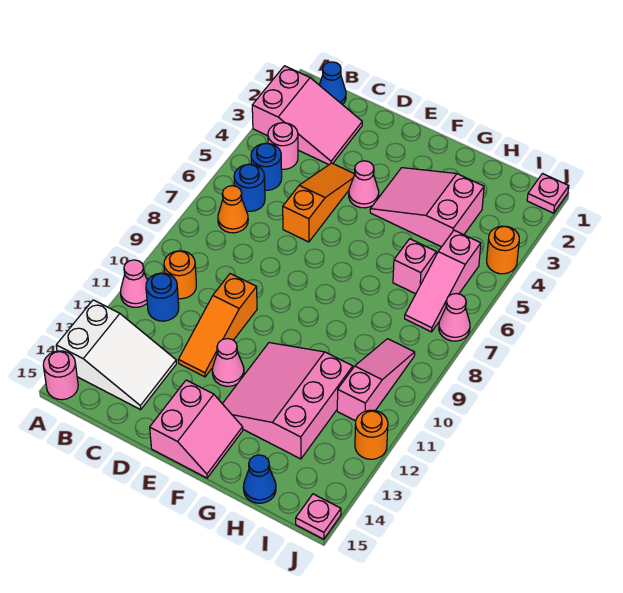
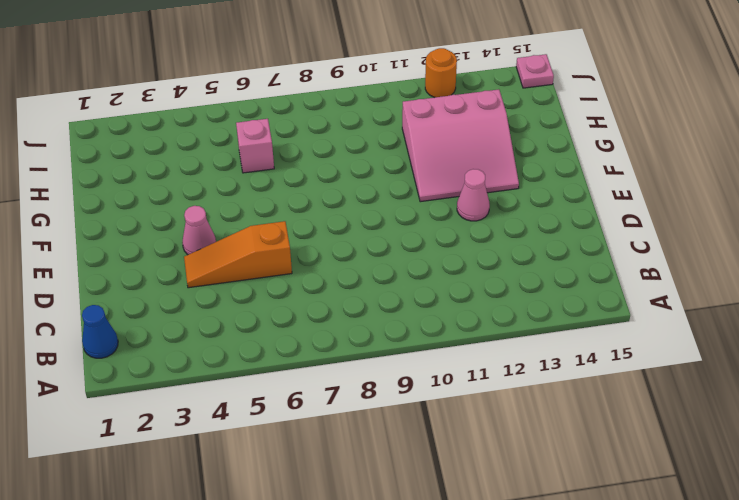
none -> pink slope A2:C3 level 1 top A
none -> pink cone A11 level 1
none -> white slope A13:C14 level 1 top A

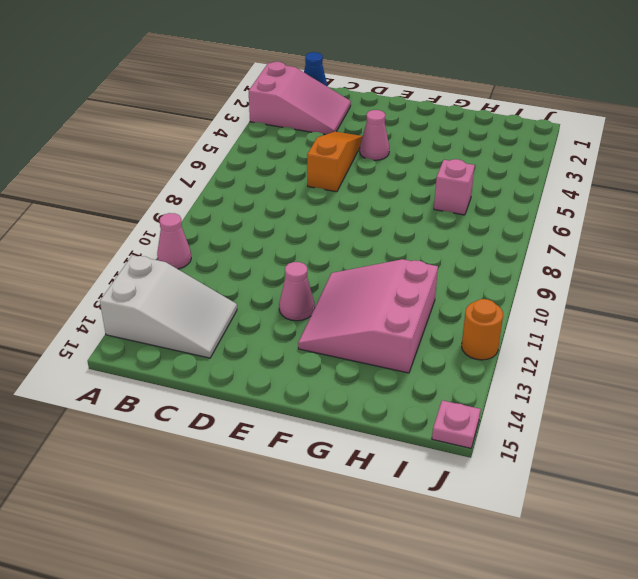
none -> pink round brick A15 level 1
none -> pink round brick B4 level 1
none -> blue round brick B5 level 1

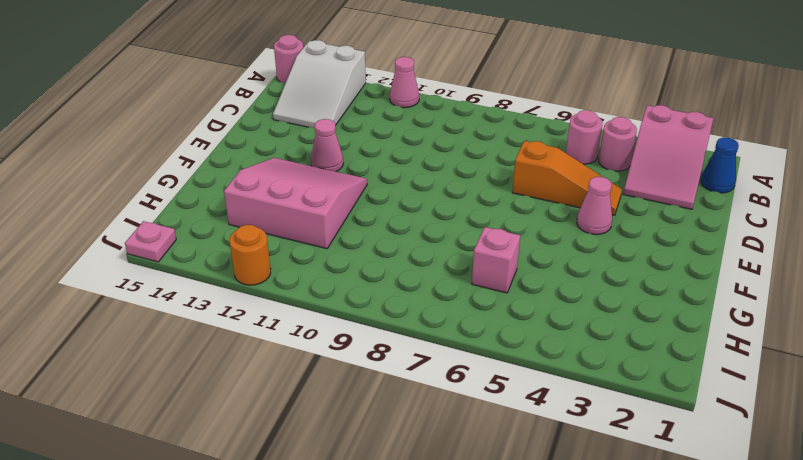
pink round brick B5 level 1 -> blue round brick B5 level 1
none -> blue round brick B6 level 1
none -> orange cone B7 level 1
none -> orange round brick B10 level 1

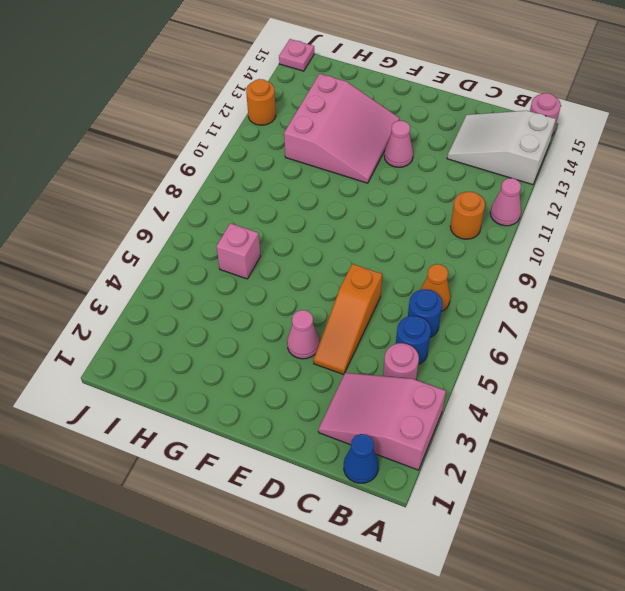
none -> blue round brick B11 level 1
none -> orange slope D10:D12 level 1 top 10
none -> pink slope E14:F15 level 1 top E

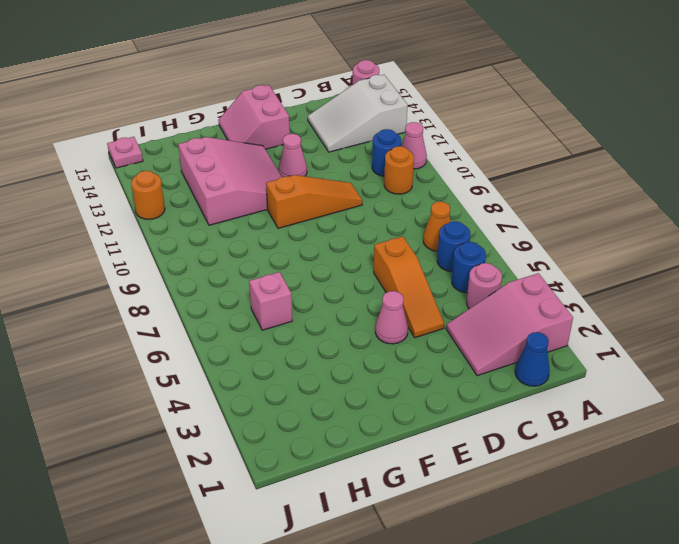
orange slope D10:F10 level 1 top F -> orange slope D10:D12 level 1 top 10
none -> pink slope F3:H4 level 1 top H
none -> blue cone H15 level 1
none -> pink slope I5:I7 level 1 top 5

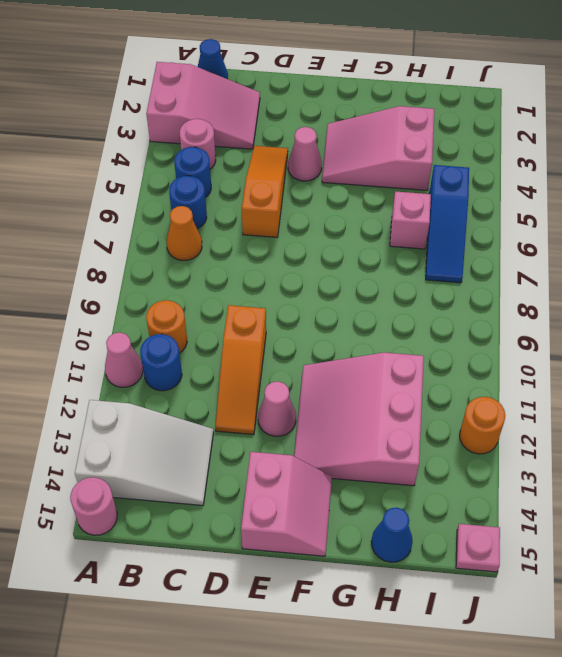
blue slope I5:I7 level 1 top 5 -> pink slope I5:I7 level 1 top 5
none -> pink slope I9:I11 level 1 top 11
none -> pink plate J1 level 1
none -> orange round brick J4 level 1

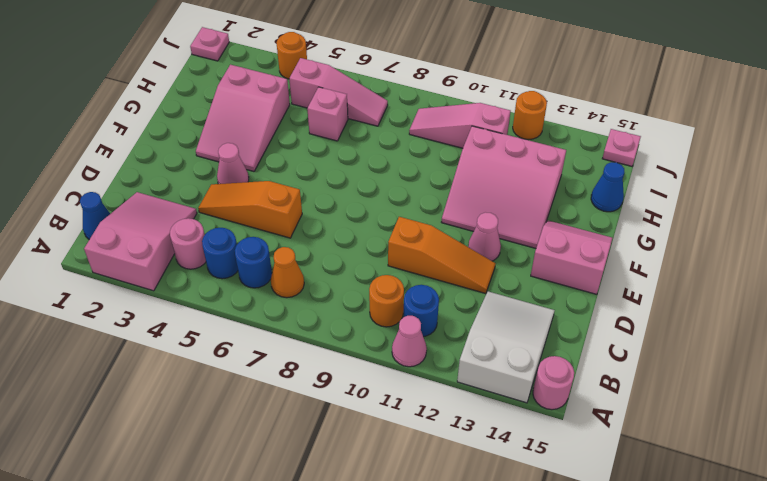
none -> pink cone J7 level 1

